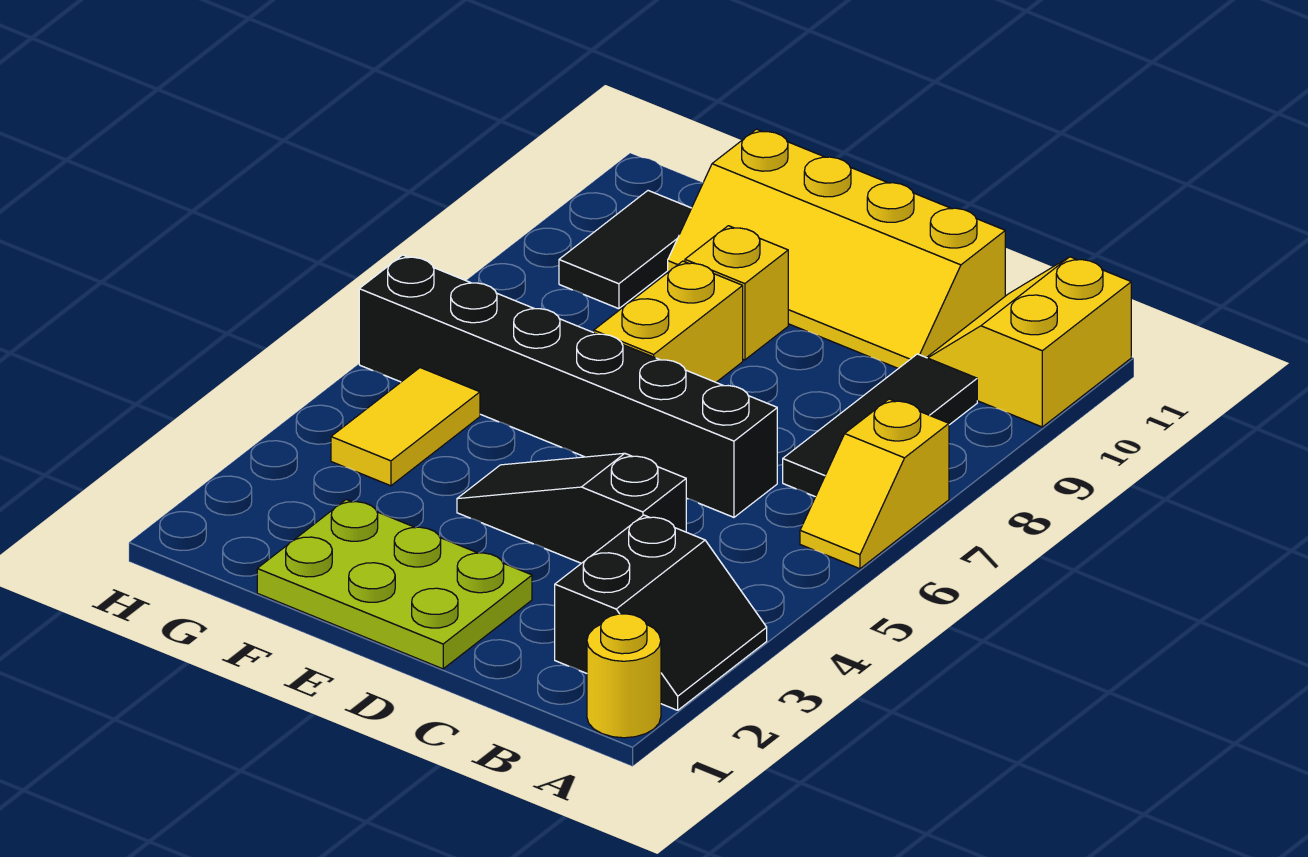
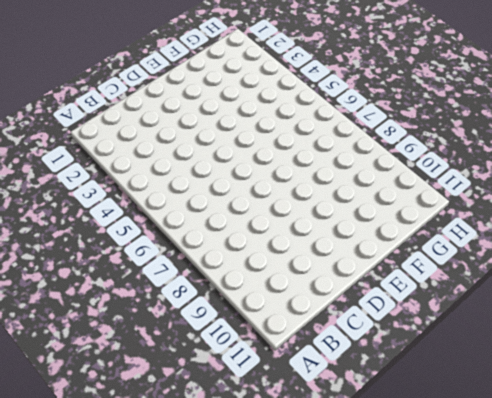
none -> yellow round brick A1 level 1
none -> black slope A2:B3 level 1 top B
none -> yellow slope A6:A7 level 1 top 7

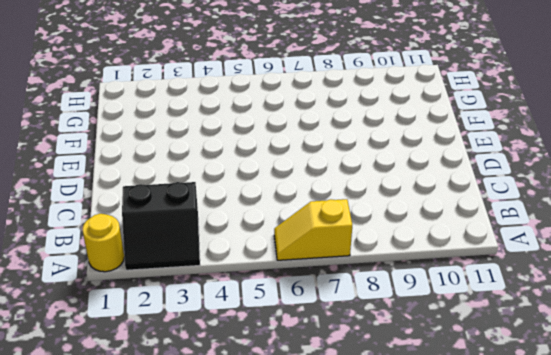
none -> yellow slope A10:B11 level 1 top A
none -> black tile B7:B9 level 1
none -> black slope C4:E4 level 1 top C

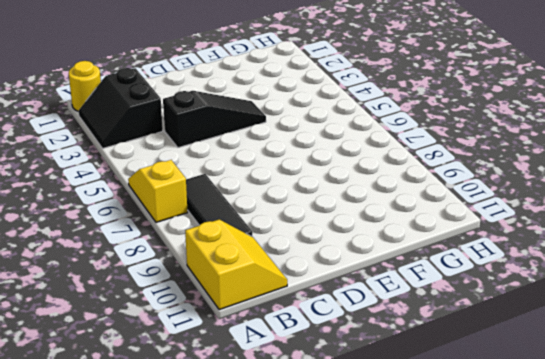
none -> black brick C6:H6 level 1
none -> yellow slope C10:F11 level 1 top 11
none -> lime plate D1:F2 level 1

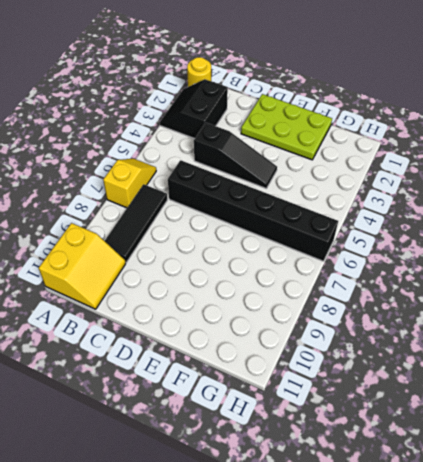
none -> yellow slope C10:F11 level 1 top 11
none -> yellow brick E7:E8 level 1
none -> yellow brick E9 level 1

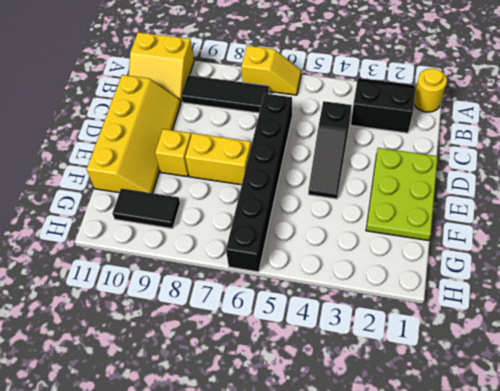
none -> yellow tile G4:G5 level 1

